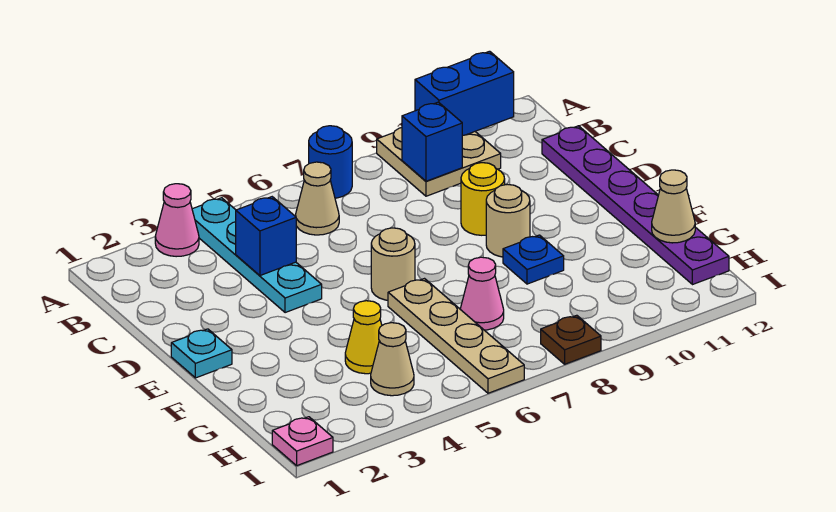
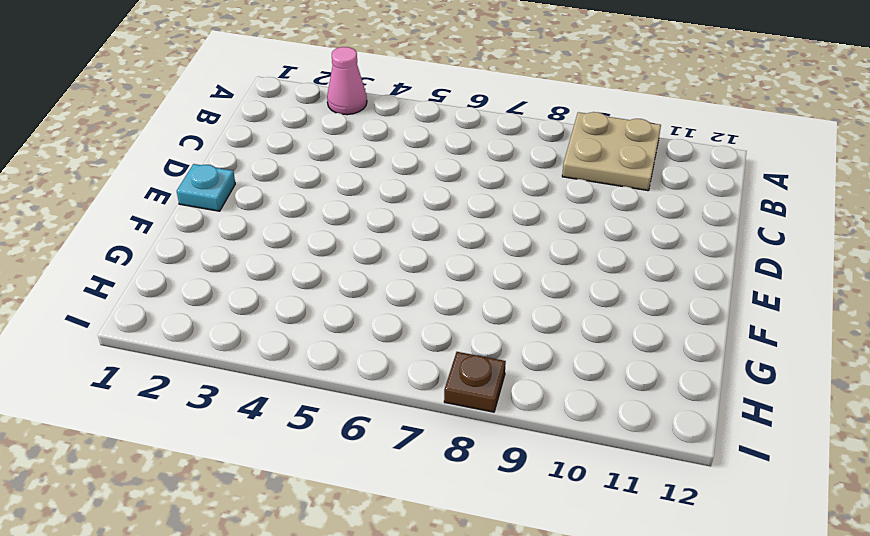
none -> cyan plate A4:D4 level 1
none -> blue round brick A7 level 1
none -> tan cone B6 level 1

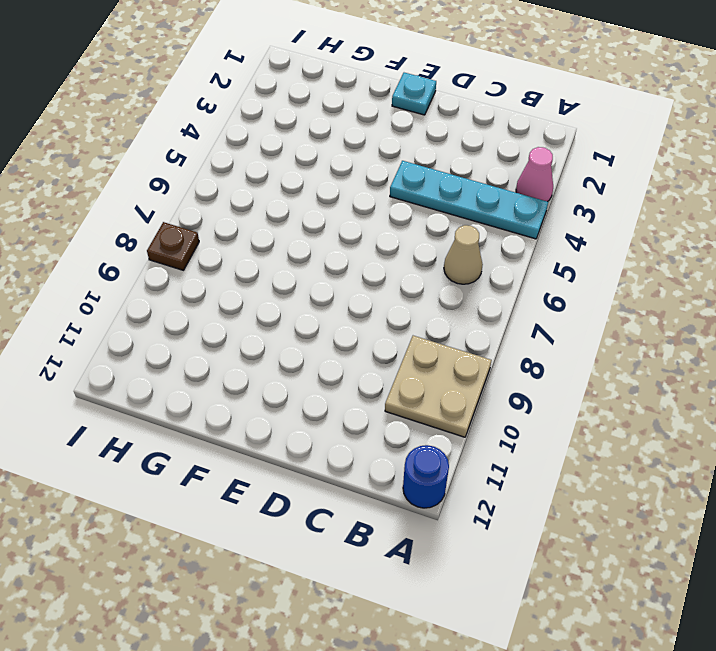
blue round brick A12 level 1 -> blue round brick A7 level 1
none -> purple plate C12:H12 level 1
none -> yellow round brick D9 level 1
none -> tan round brick E6 level 1

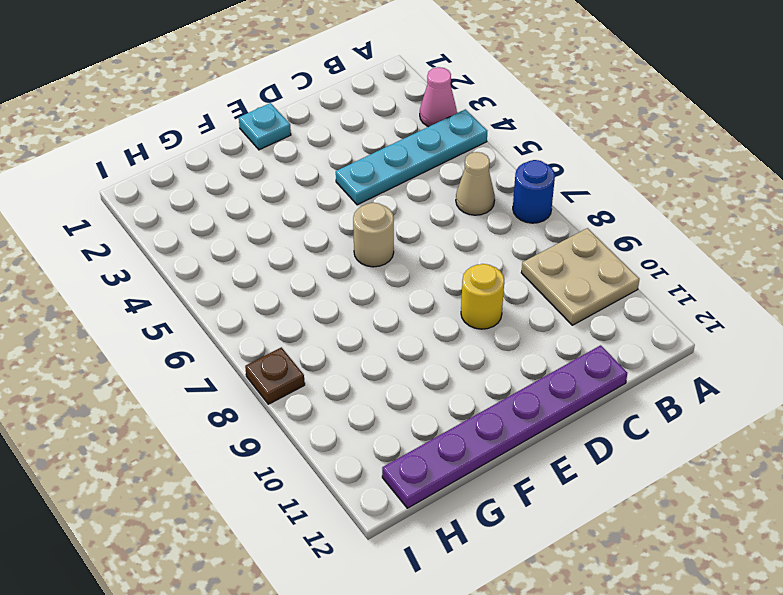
none -> tan round brick E9 level 1
none -> tan plate F6:I6 level 1
none -> blue plate F9 level 1

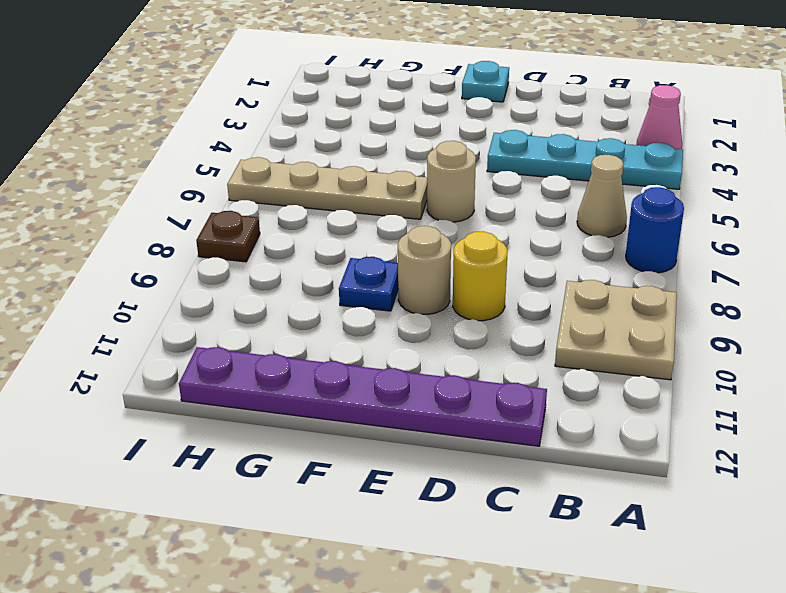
none -> yellow cone G4 level 1
none -> pink cone G7 level 1
none -> tan cone H4 level 1

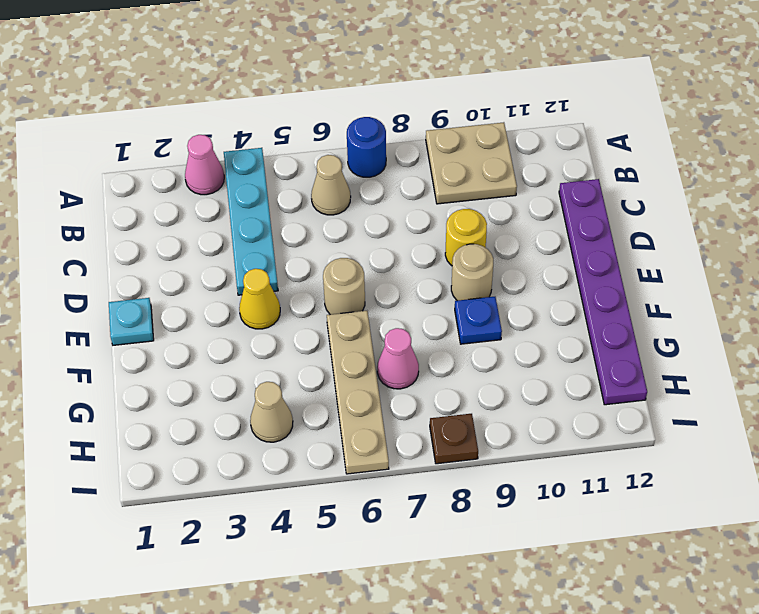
yellow cone E4 level 1 -> yellow cone G4 level 1
none -> pink plate I1 level 1
none -> blue brick A10:A11 level 2
none -> blue brick B9 level 2

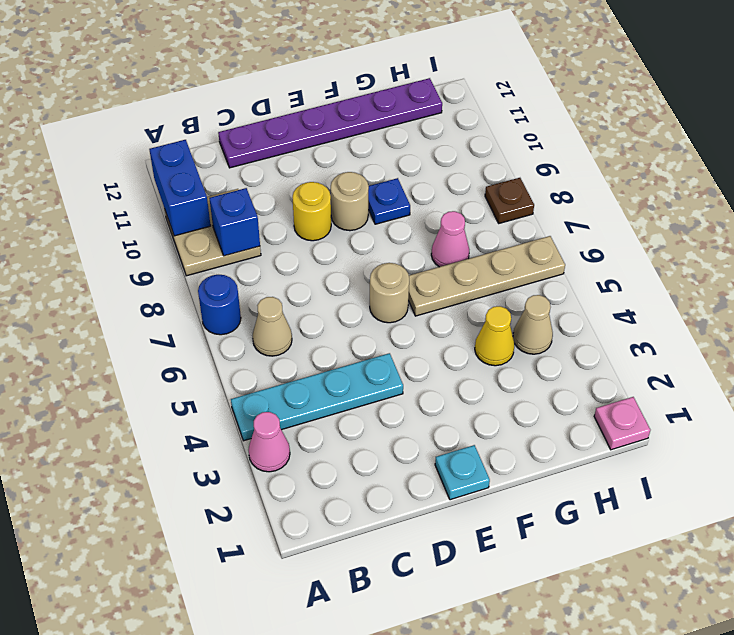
none -> blue brick C4 level 2
none -> tan cone G12 level 2

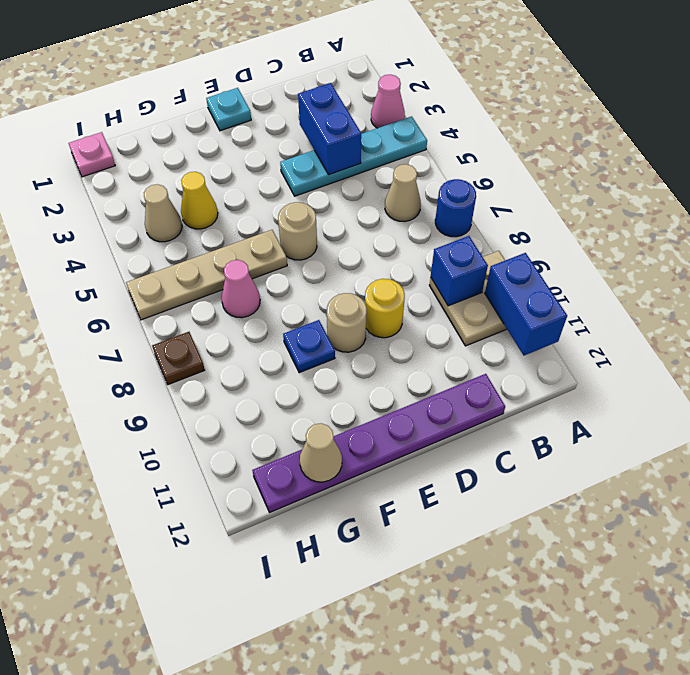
blue brick C3:C4 level 2 -> blue brick C4 level 2

